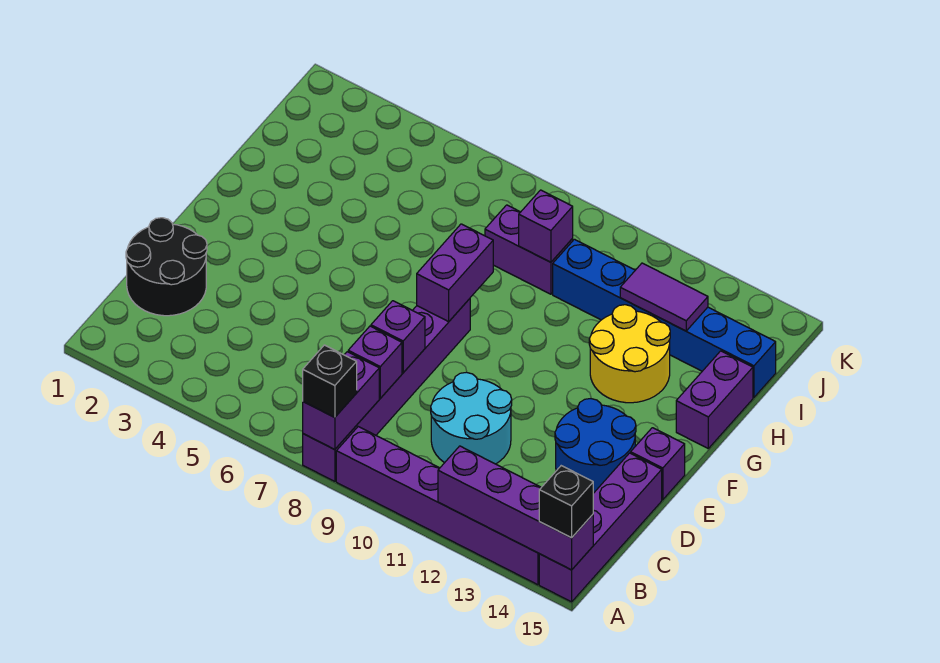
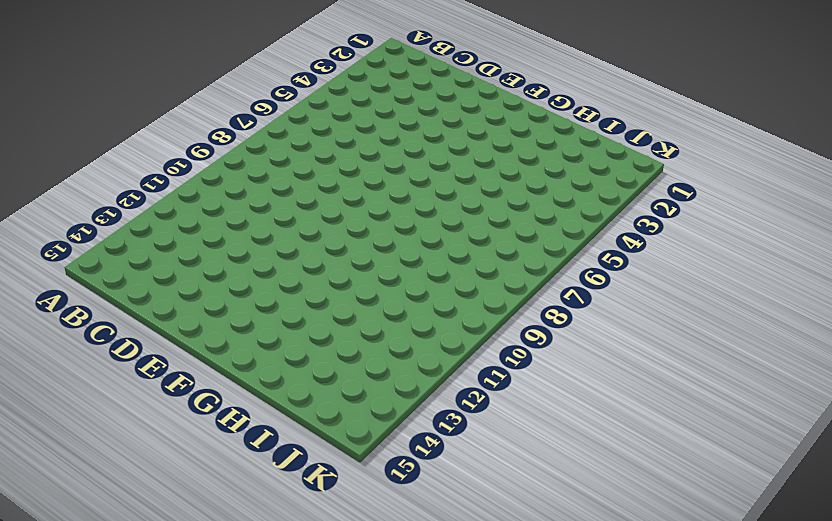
none -> purple brick A8:F8 level 1
none -> purple brick A9:A14 level 1
none -> purple brick A15:D15 level 1

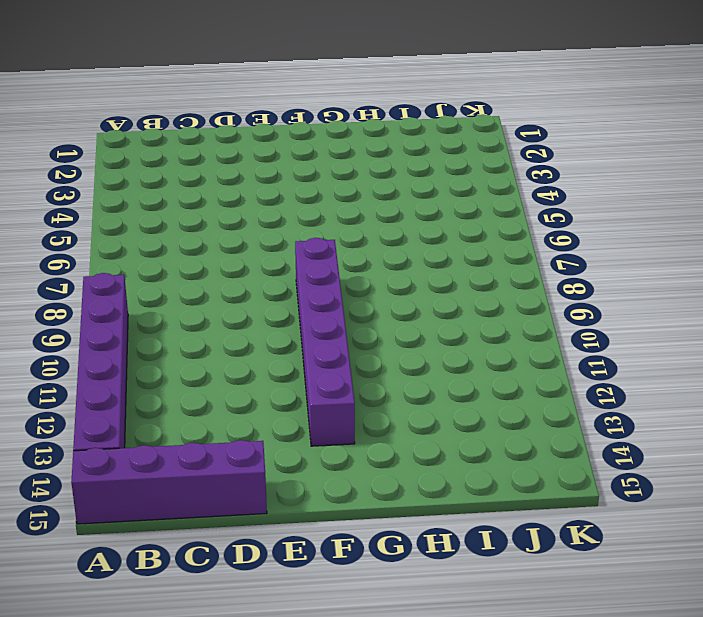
purple brick F8:F13 level 1 -> purple brick A8:F8 level 1
none -> black round brick C1:D2 level 1
none -> cyan round brick C10:D11 level 1
none -> blue round brick D13:E14 level 1

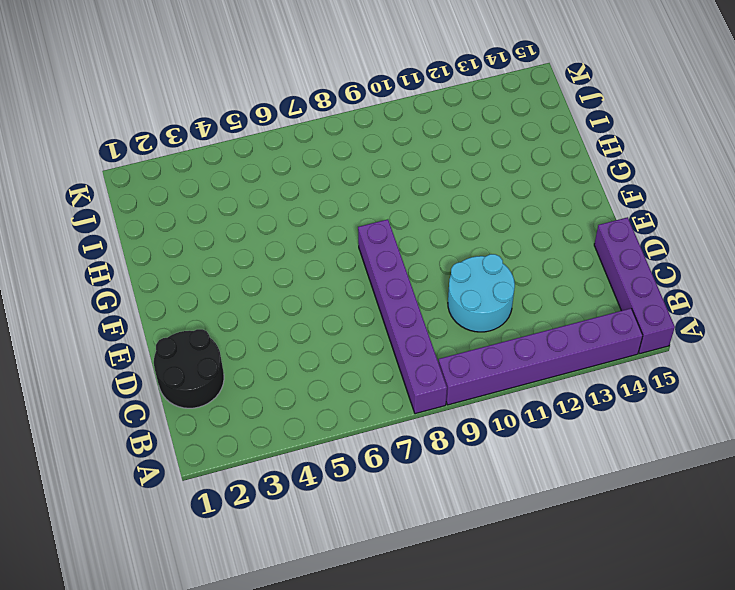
none -> blue round brick D13:E14 level 1
none -> purple brick E15 level 1
none -> yellow round brick G12:H13 level 1

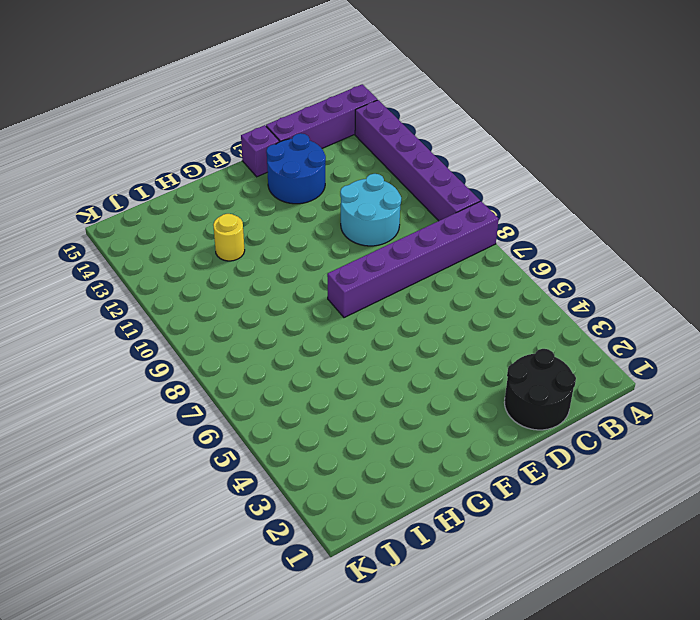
yellow round brick H12 level 1 -> yellow round brick G12:H13 level 1
none -> purple brick G15:H15 level 1
none -> purple brick I8:I9 level 1
none -> blue brick I10:I15 level 1

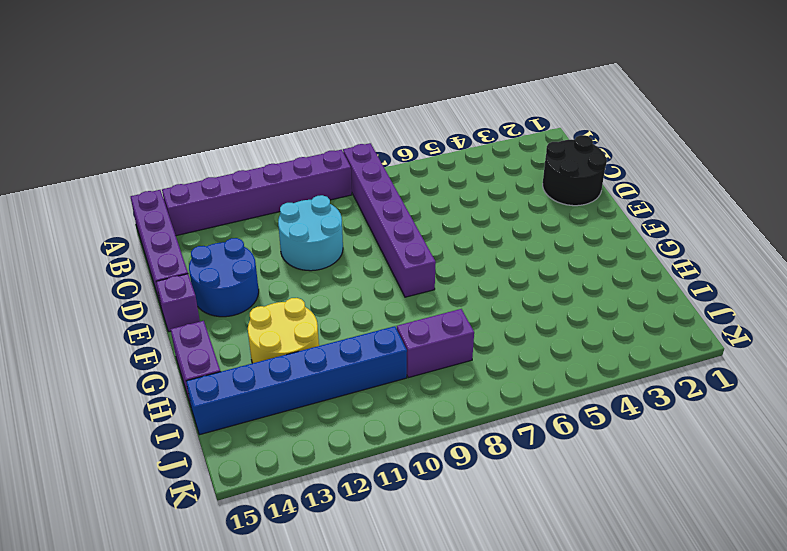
none -> purple brick A8:B8 level 2
none -> purple brick A12:A15 level 2
none -> purple brick C8 level 2

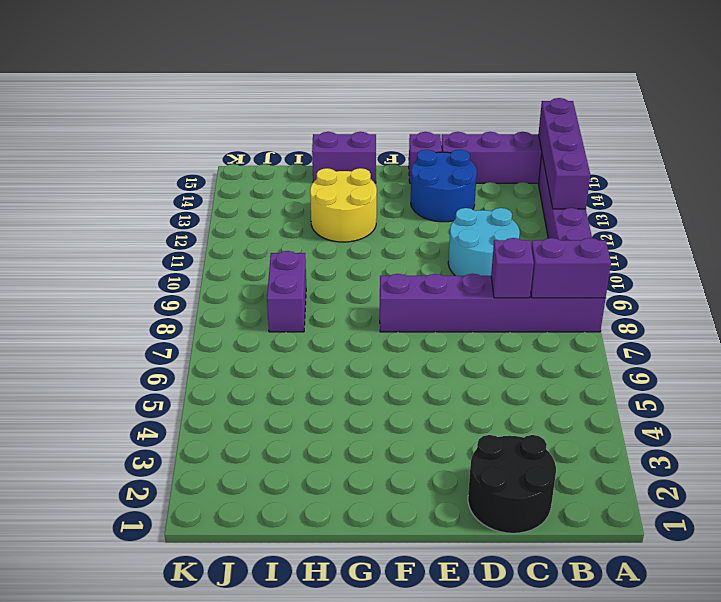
none -> blue brick I10:I15 level 1
none -> purple brick D8 level 2
none -> purple brick F8:G8 level 2

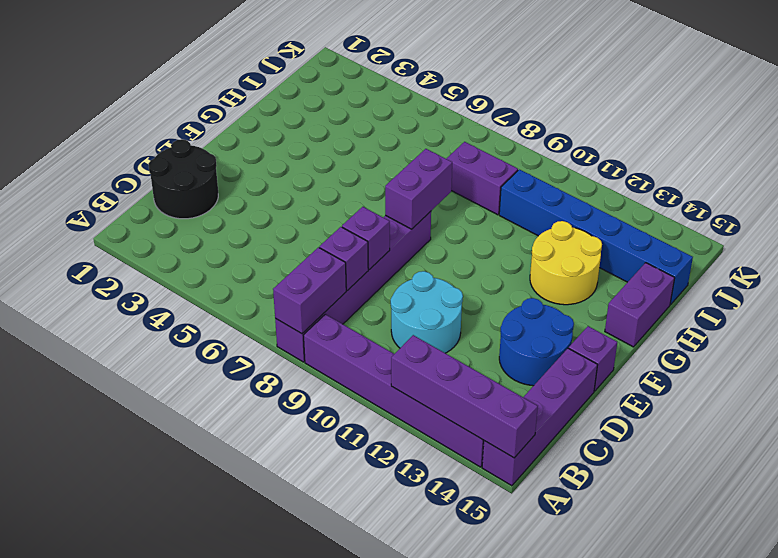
none -> purple brick I9 level 2
none -> purple tile I12:I13 level 2
none -> black brick A8 level 3

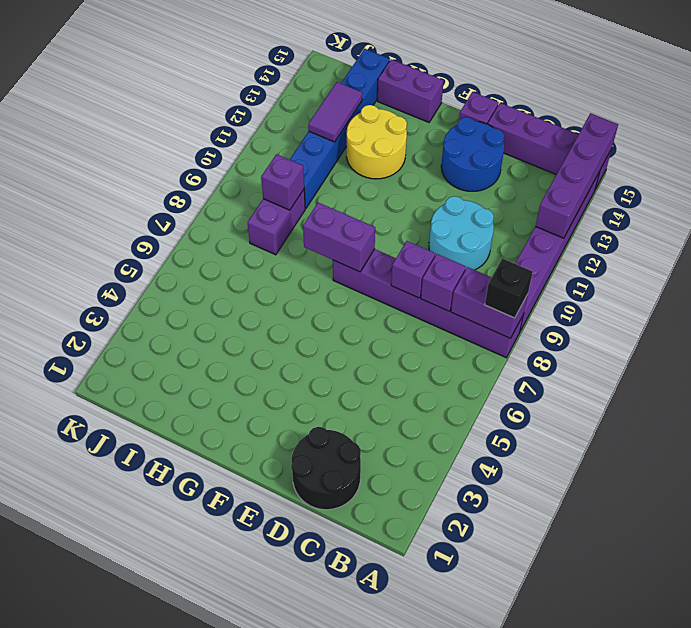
none -> black brick A15 level 3

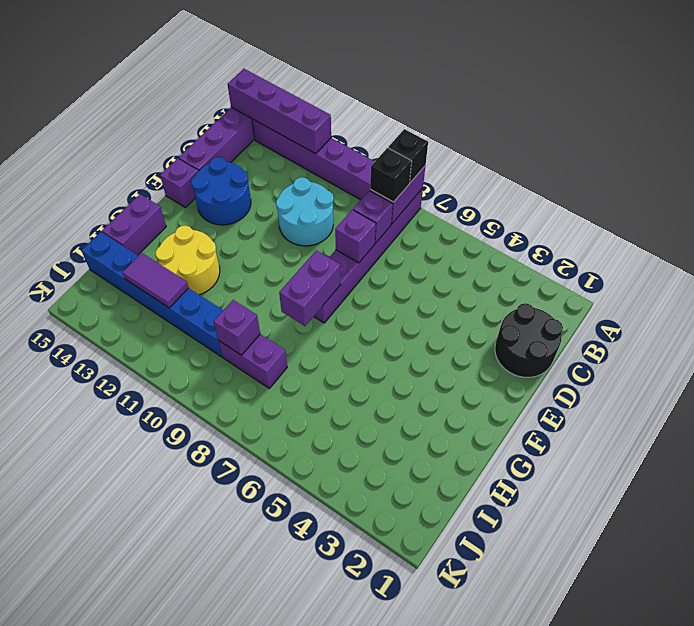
black brick B8 level 3 -> black brick A15 level 3

